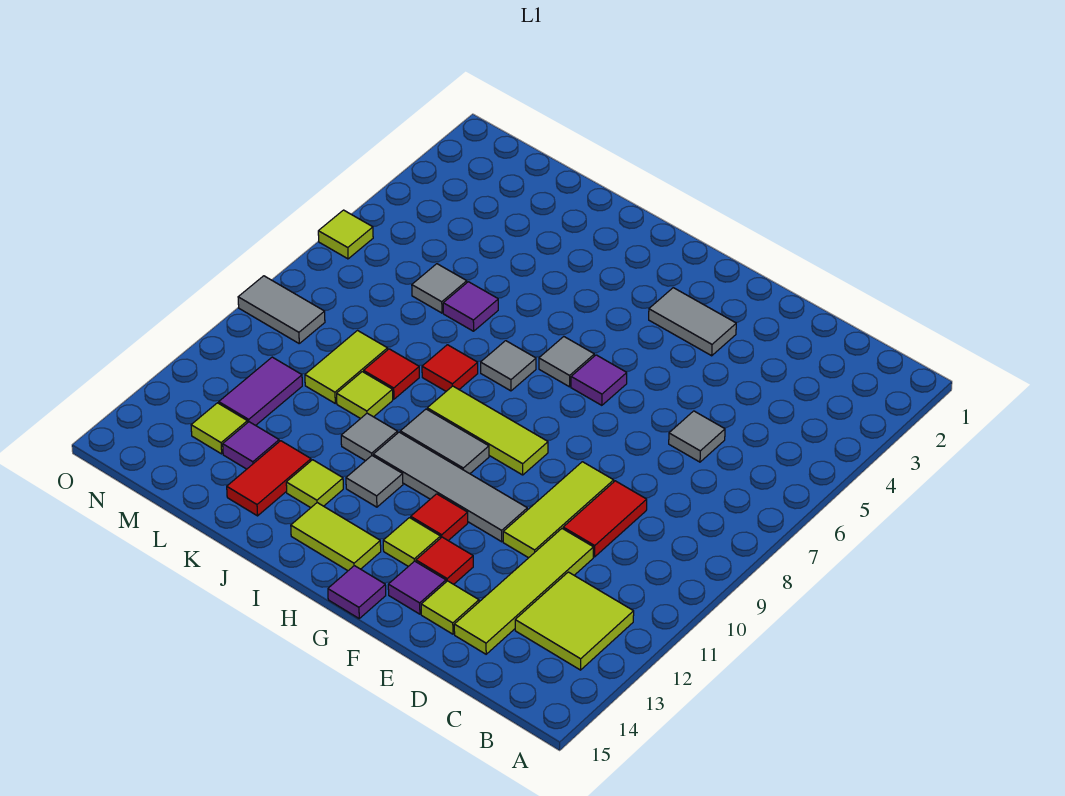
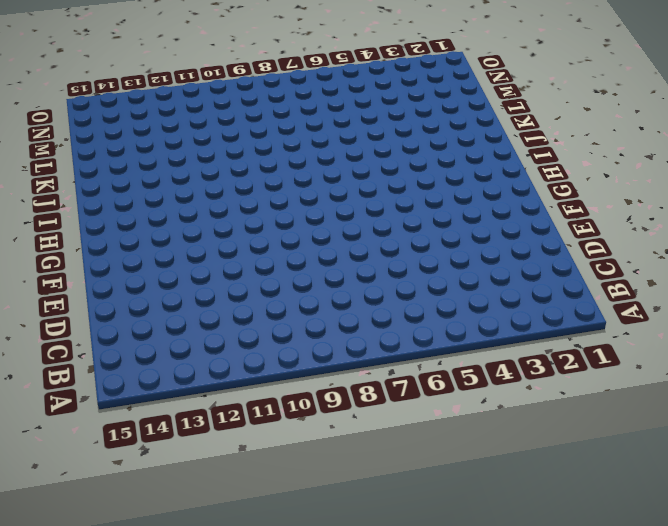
none -> lime tile B12:C13 level 1
none -> grey tile D6 level 1
none -> red tile D9:D10 level 1
none -> lime tile D11:D14 level 1

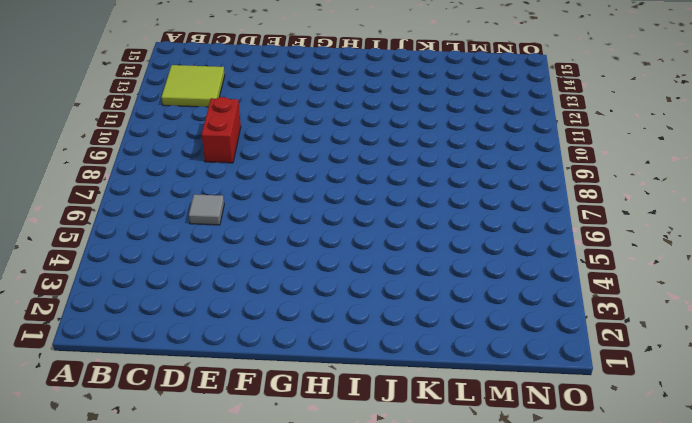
red brick D9:D10 level 1 -> red tile D9:D10 level 1
none -> lime tile D11:D14 level 1
none -> lime tile E9:E11 level 1
none -> lime tile E14 level 1
none -> grey tile F3:G3 level 1

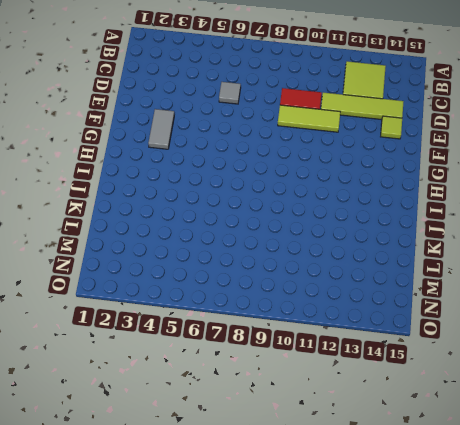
none -> grey tile F11:I11 level 1
none -> red tile F13 level 1
none -> purple tile F14 level 1
none -> purple tile G6 level 1

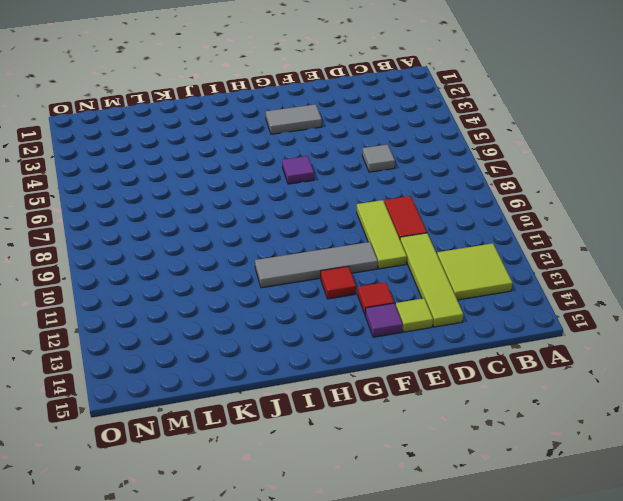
none -> lime tile G9:I9 level 1
none -> lime tile G13 level 1
none -> purple tile G15 level 1
none -> grey tile H6 level 1

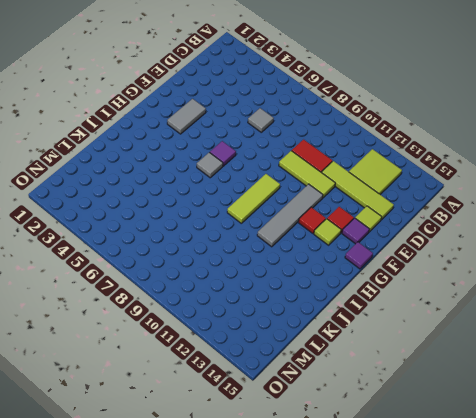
none -> grey tile H10:I10 level 1
none -> lime tile H14:I14 level 1
none -> grey tile I7 level 1
none -> grey tile I12 level 1

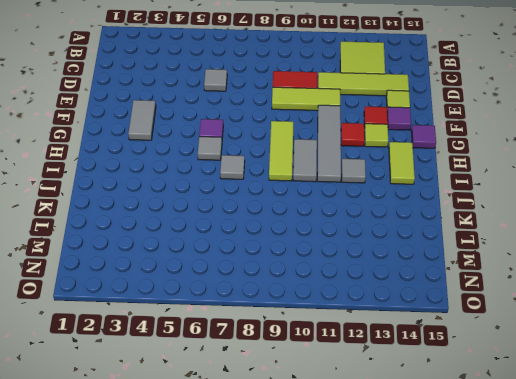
none -> red tile J8 level 1
none -> grey tile J11 level 1
none -> lime tile J13 level 1
none -> purple tile K6 level 1

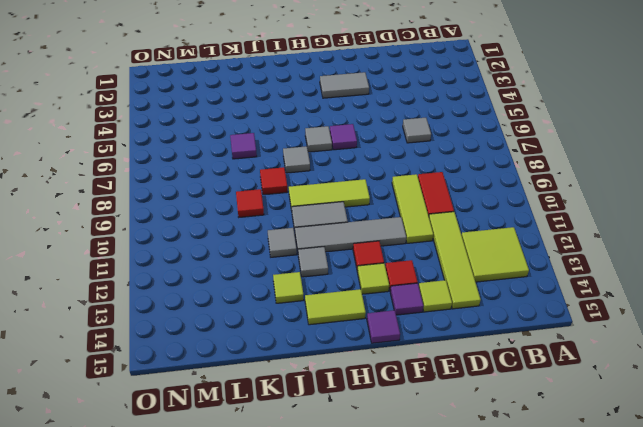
none -> lime tile K10 level 1
none -> red tile K13:K14 level 1
none -> grey tile L6 level 1
none -> lime tile L9:L10 level 1

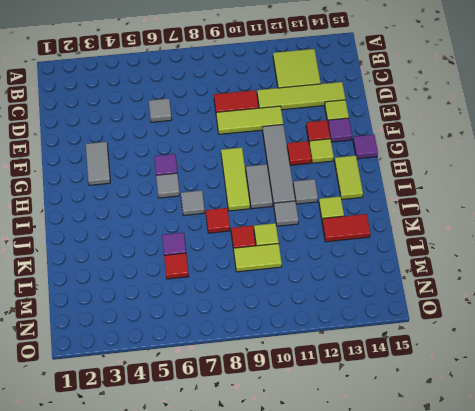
red tile L6 level 1 -> grey tile L6 level 1
none -> purple tile L13 level 1
none -> purple tile M11:M12 level 1
none -> lime tile M13 level 1
none -> grey tile N9:O9 level 1

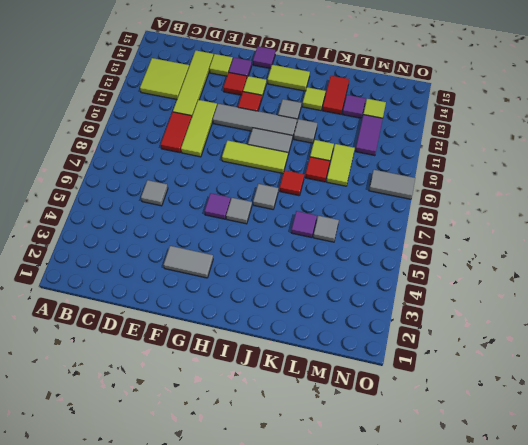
none -> lime tile O6 level 1

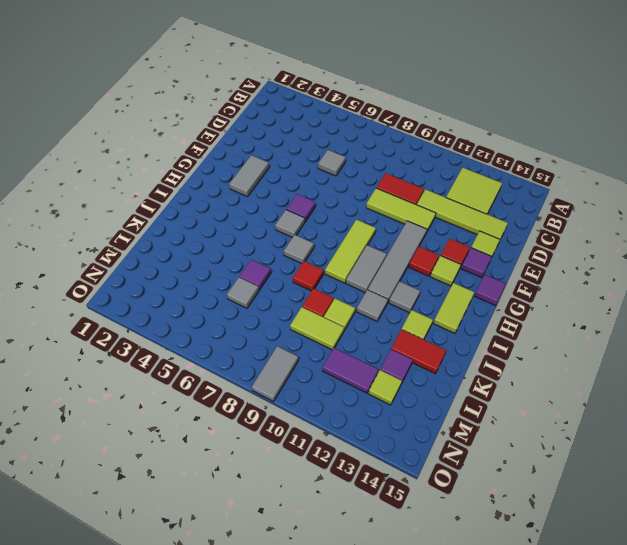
none -> lime tile O6 level 1

